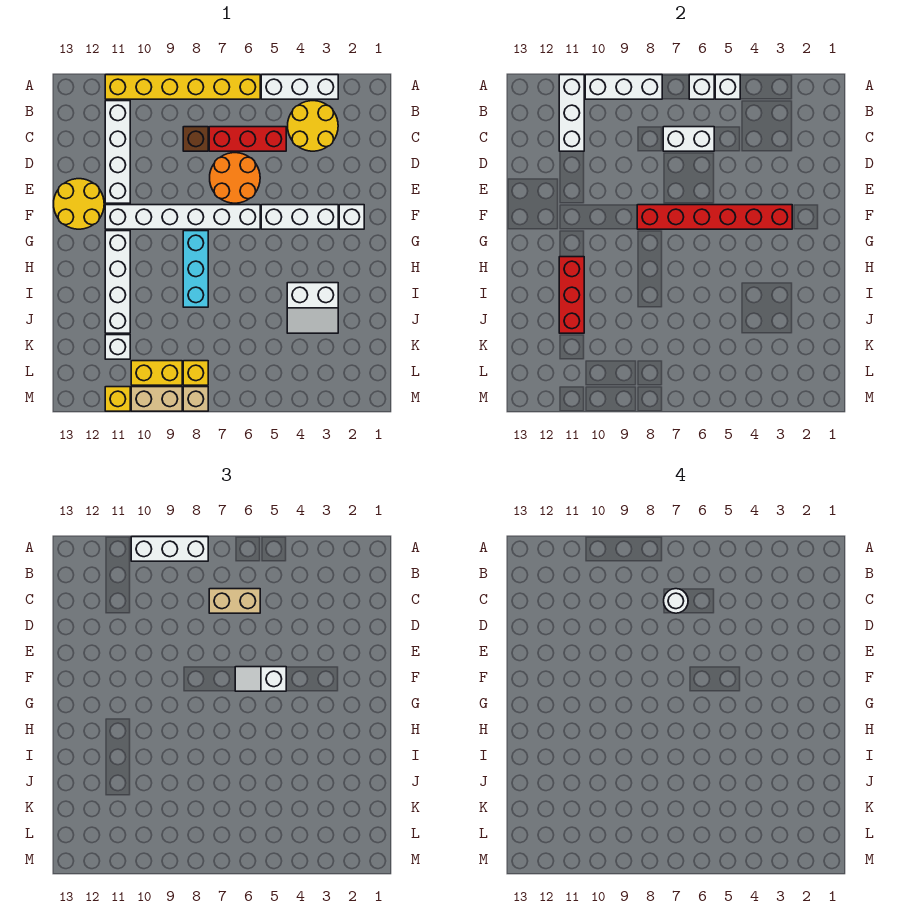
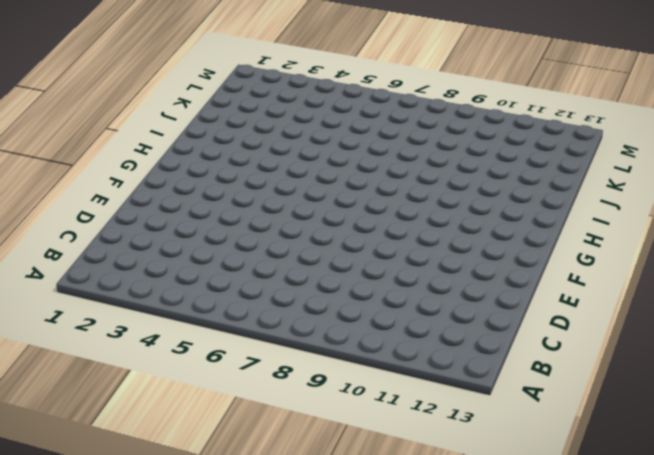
none -> white brick A3:A5 level 1
none -> yellow brick A6:A11 level 1
none -> yellow round brick B3:C4 level 1
none -> white brick B11:E11 level 1

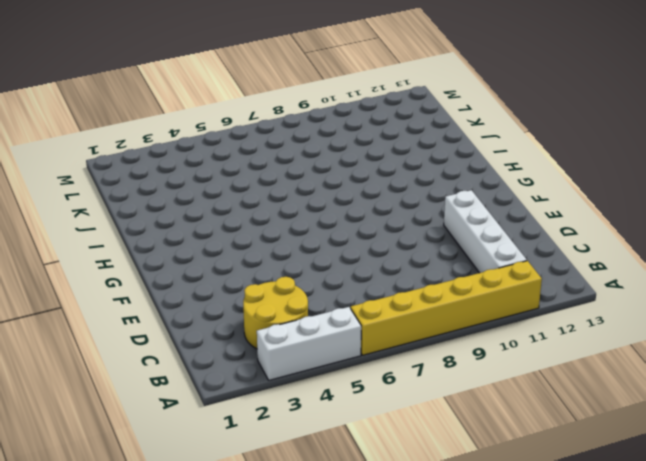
none -> red brick C5:C7 level 1
none -> brown brick C8 level 1
none -> orange round brick D6:E7 level 1
none -> yellow round brick E12:F13 level 1

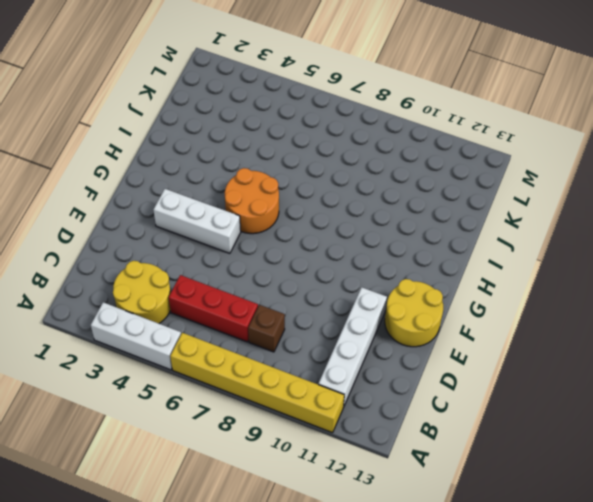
orange round brick G5:H6 level 1 -> orange round brick D6:E7 level 1
none -> white brick F2 level 1
none -> white brick F6:F11 level 1
none -> cyan brick G8:I8 level 1
none -> white brick G11:J11 level 1

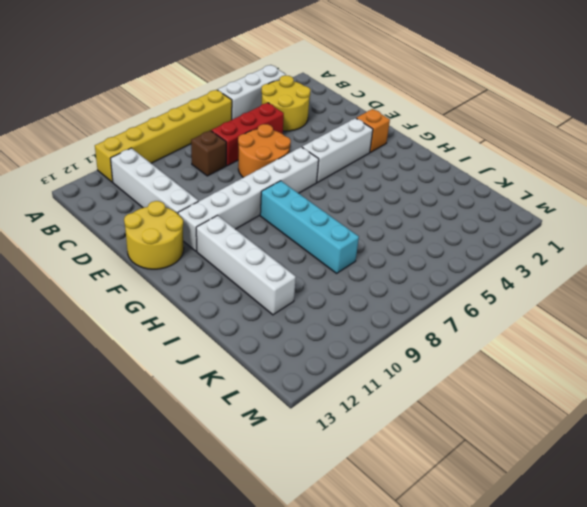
orange brick F2 level 1 -> white brick F2 level 1
cyan brick G8:J8 level 1 -> cyan brick G8:I8 level 1
none -> white slope I3:J4 level 1 top I
none -> white brick K11 level 1
none -> yellow brick L8 level 1
none -> yellow brick L9:L10 level 1

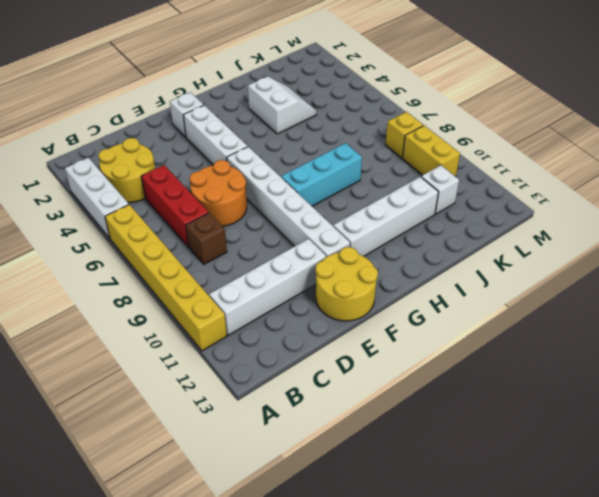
none -> tan brick M8 level 1
none -> tan brick M9:M10 level 1
none -> yellow brick M11 level 1
none -> white brick A5 level 2

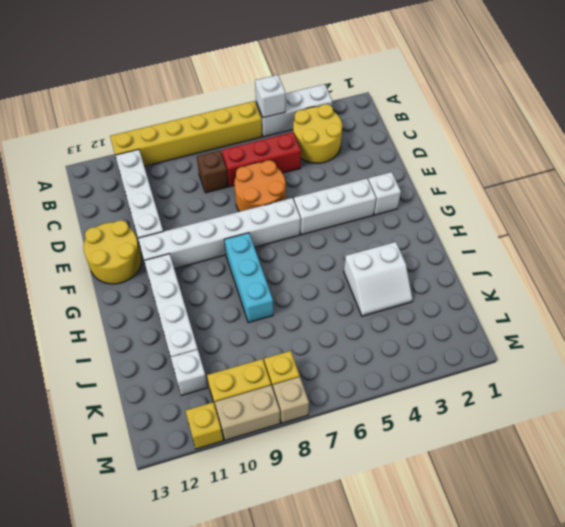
none -> white brick A6 level 2
none -> white brick A8:A10 level 2
none -> white brick A11:C11 level 2
none -> white brick C6:C7 level 2

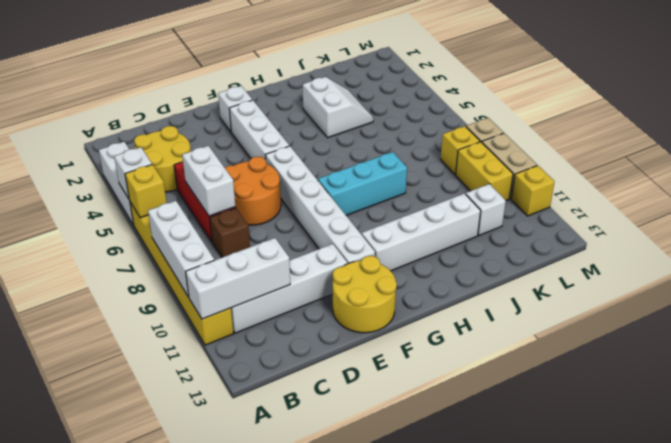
yellow brick A6 level 2 -> white brick A6 level 2
none -> red brick F3:F8 level 2
none -> red brick H11:J11 level 2
none -> white brick A8:A10 level 3
none -> tan brick C6:C7 level 3

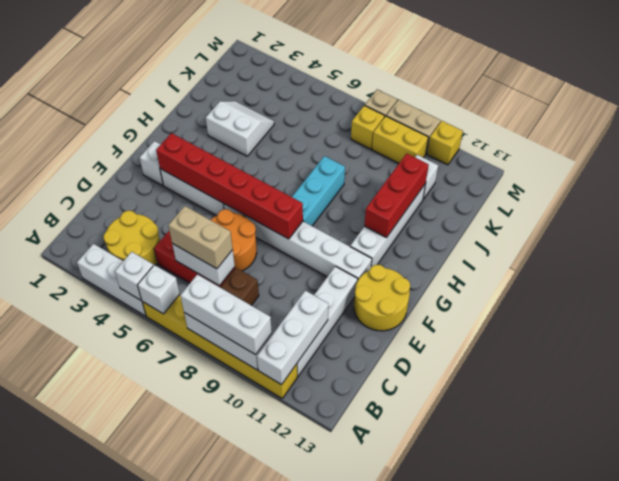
none -> white slope F5:F6 level 3 top 5
none -> white round brick C7 level 4

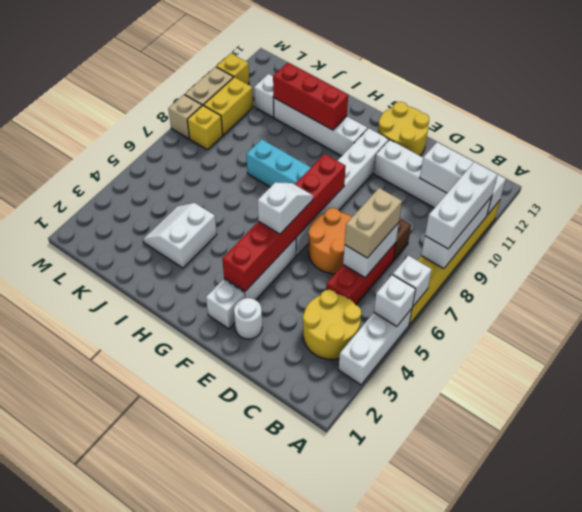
white round brick E2 level 1 -> white round brick C7 level 4

